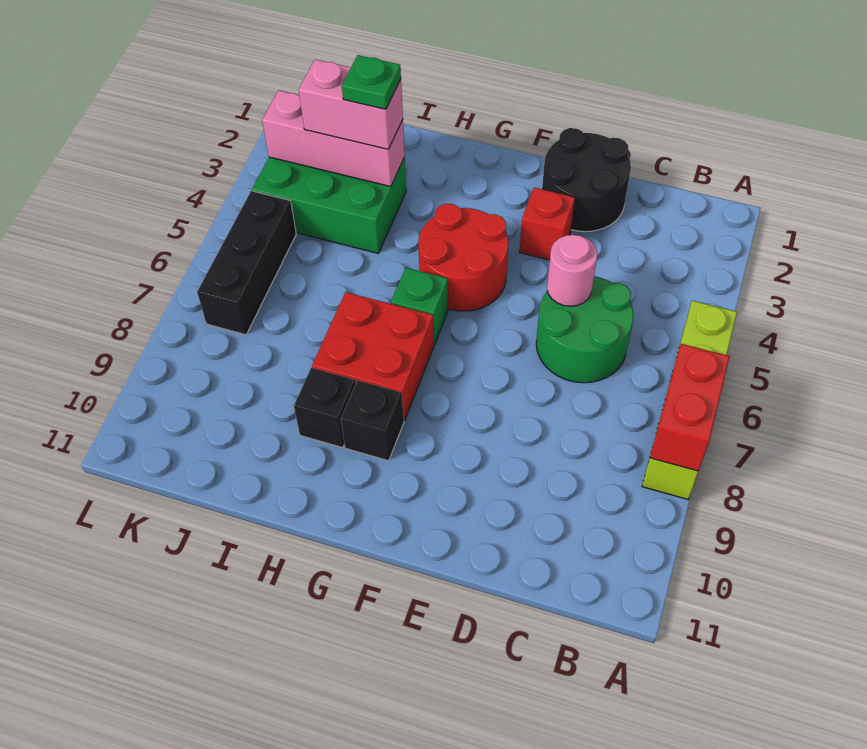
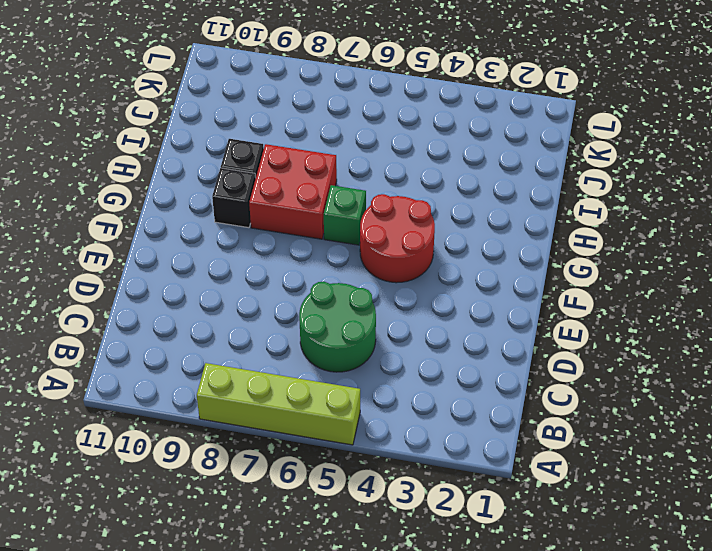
none -> black round brick D1:E2 level 1
none -> red brick E3 level 1
none -> green brick I3:K4 level 1

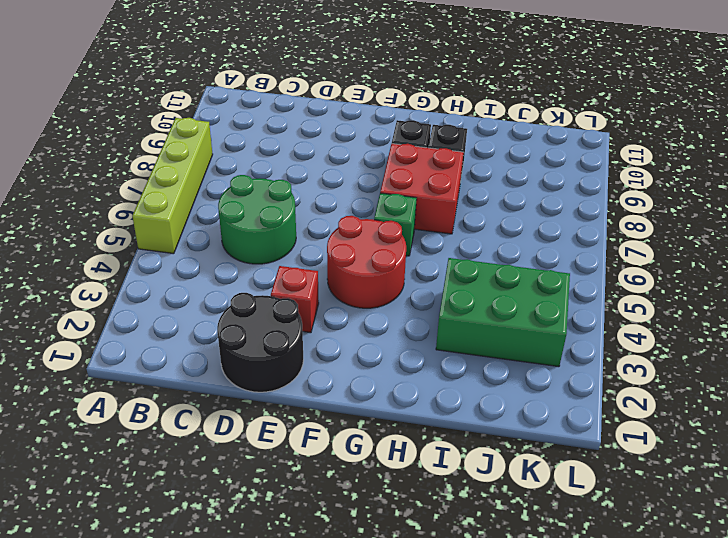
none -> black brick K5:K7 level 1
none -> red brick A7:A8 level 2
none -> pink round brick D5 level 2

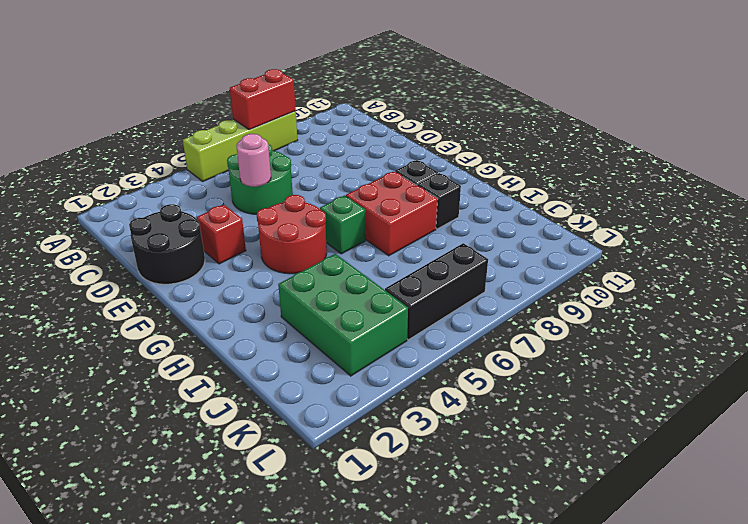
none -> pink brick I3:K3 level 2
none -> pink brick I3:J3 level 3
none -> green plate I3 level 4

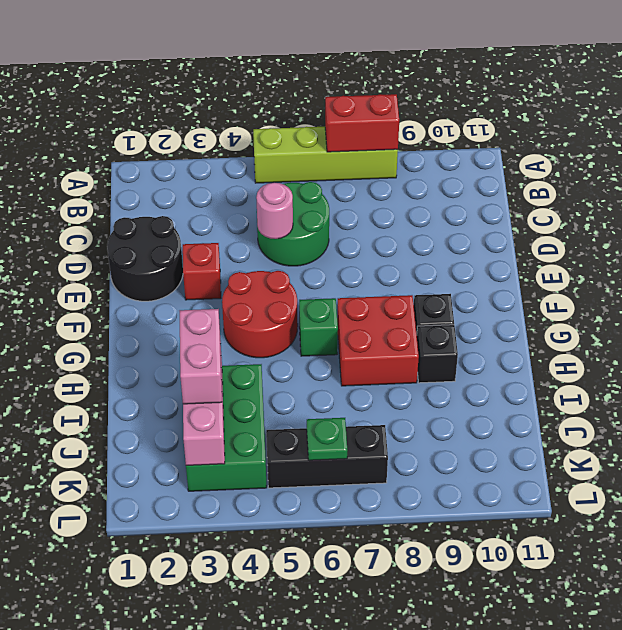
green plate K6 level 2 -> green plate I3 level 4

